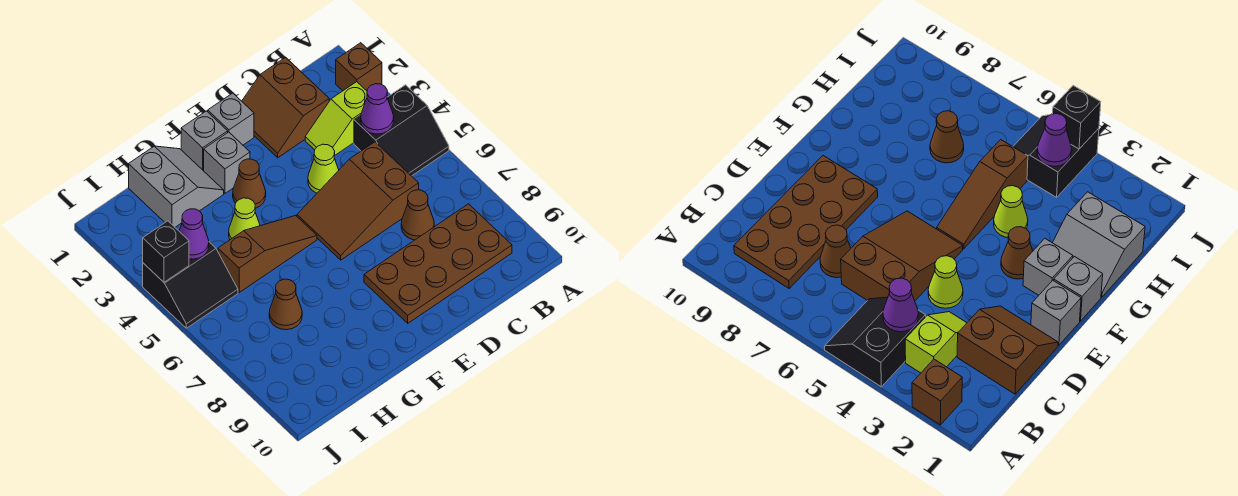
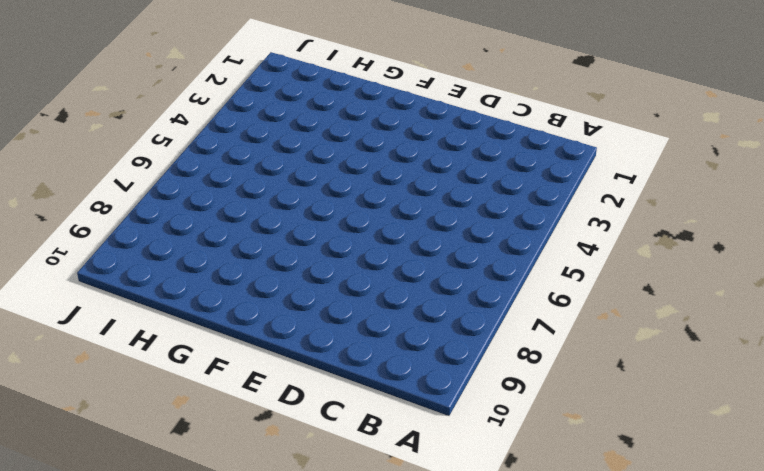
none -> brown brick A2 level 1
none -> black slope A4:B5 level 1 top 4
none -> lime slope B3:C3 level 1 top B

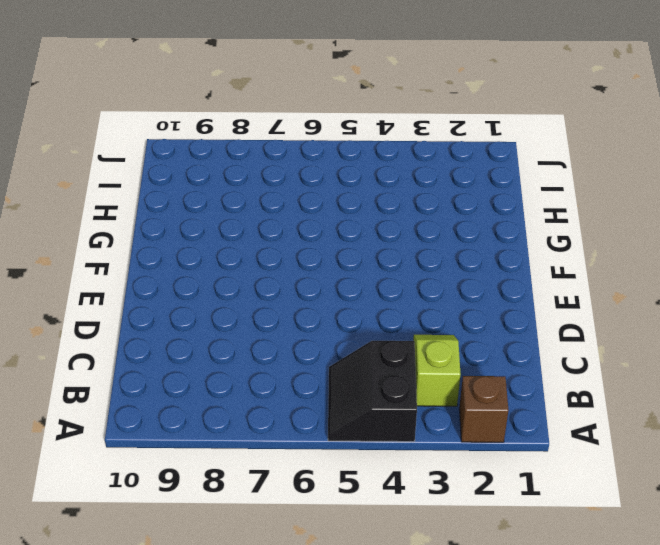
none -> brown plate B8:E9 level 1
none -> brown slope C1:D2 level 1 top C
none -> brown slope C5:E6 level 1 top C

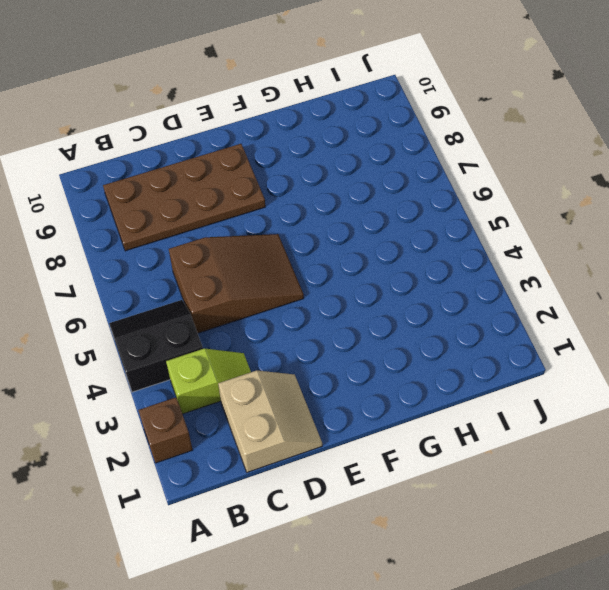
tan slope C1:D2 level 1 top C -> brown slope C1:D2 level 1 top C
none -> brown cone C7 level 1
none -> lime cone D4 level 1
none -> grey brick E1 level 1

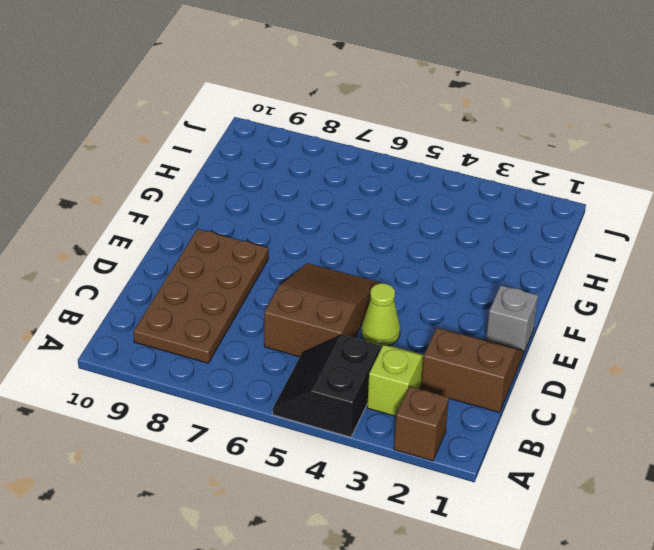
none -> brown cone C7 level 1
none -> grey brick F1 level 1
none -> grey brick F2 level 1

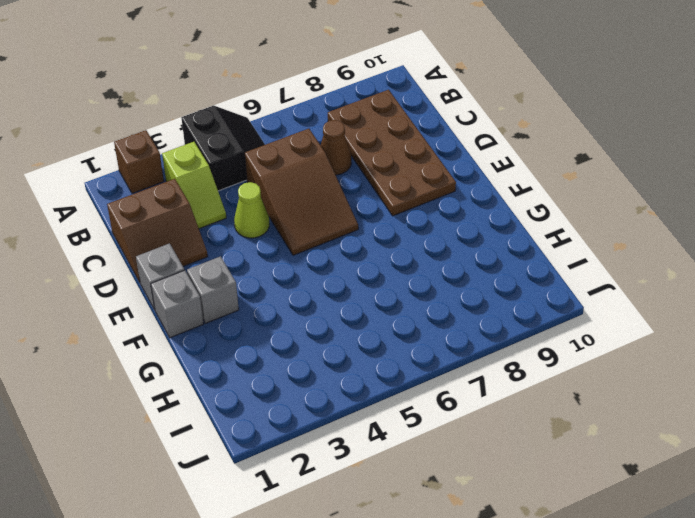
none -> brown cone F3 level 1
none -> brown slope F5:H5 level 1 top H
none -> grey slope G1:H2 level 1 top H

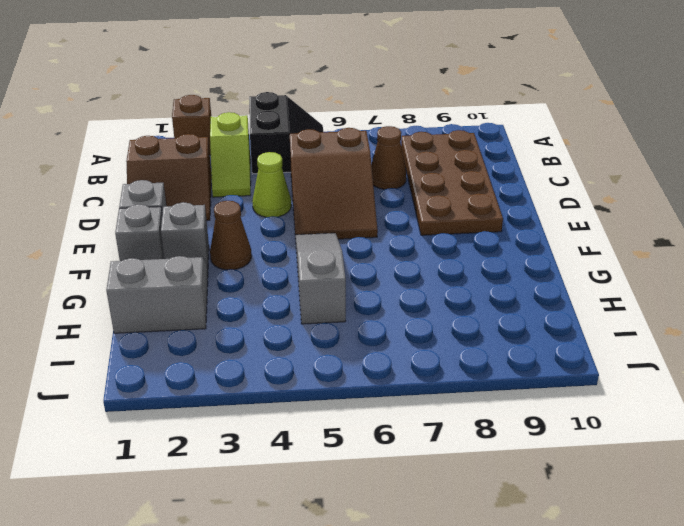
grey slope F5:H5 level 1 top H -> brown slope F5:H5 level 1 top H
none -> lime cone G4 level 1
none -> brown cone H7 level 1
none -> black slope I4:J5 level 1 top 4

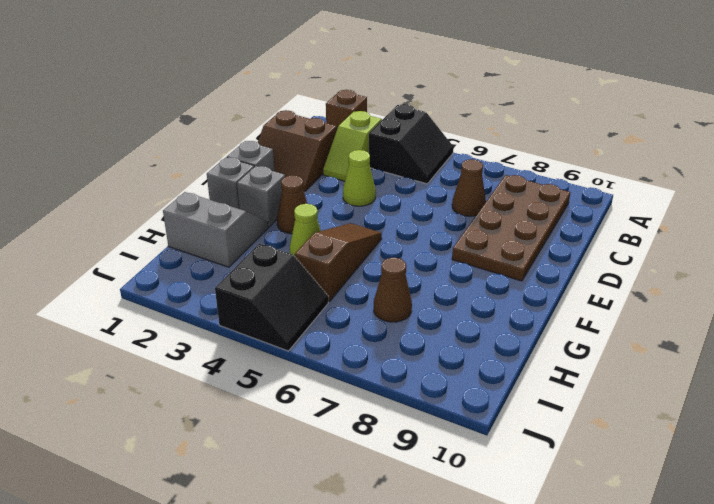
none -> brown slope C5:E6 level 1 top C
none -> purple cone B4 level 2
none -> purple cone I4 level 2

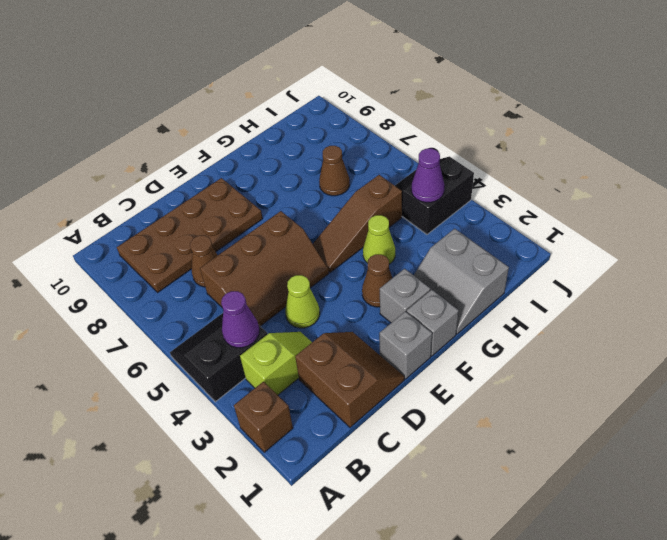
brown slope C5:E6 level 1 top 6 -> brown slope C5:E6 level 1 top C
none -> black brick J4 level 2

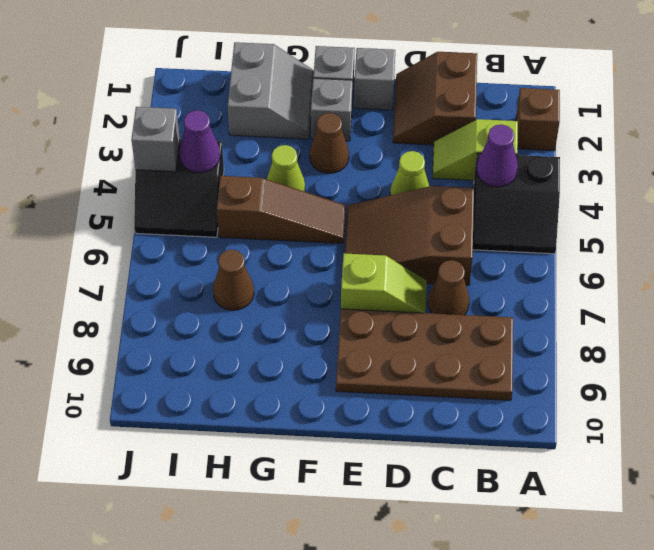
lime slope D7:E7 level 1 top E -> none
grey brick J4 level 2 -> black brick J4 level 2

